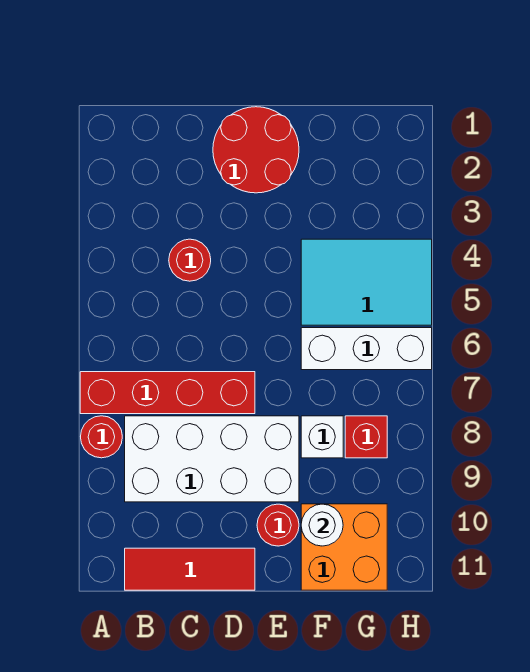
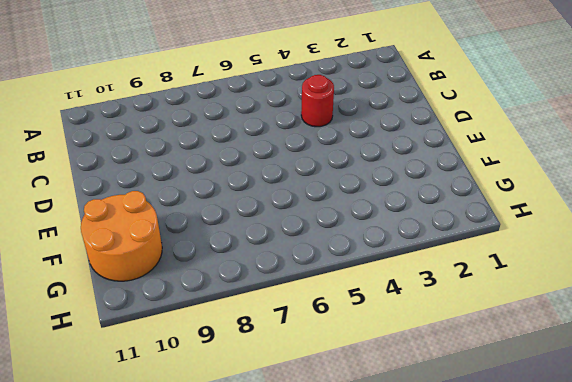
orange round brick F10:G11 level 1 -> orange brick F10:G11 level 1
none -> red brick A7:D7 level 1
none -> red round brick A8 level 1
none -> white brick B8:E9 level 1

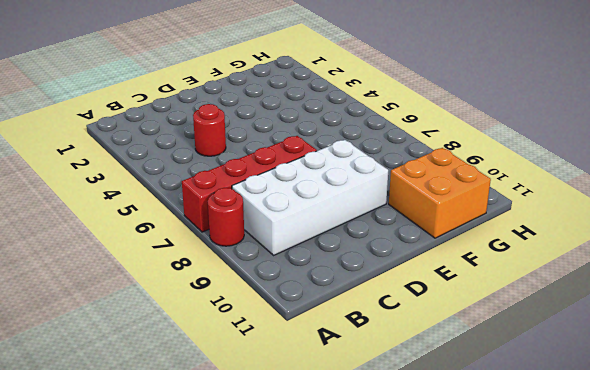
none -> red tile B11:D11 level 1
none -> red round brick D1:E2 level 1
none -> red round brick E10 level 1

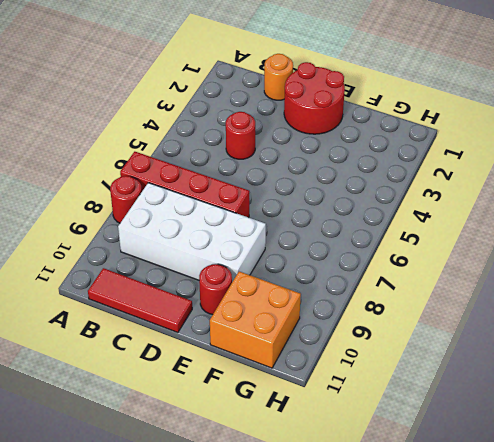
orange round brick C1 level 1 -> none
none -> cyan tile F4:H5 level 1
none -> white brick F6:H6 level 1
none -> white brick F8 level 1

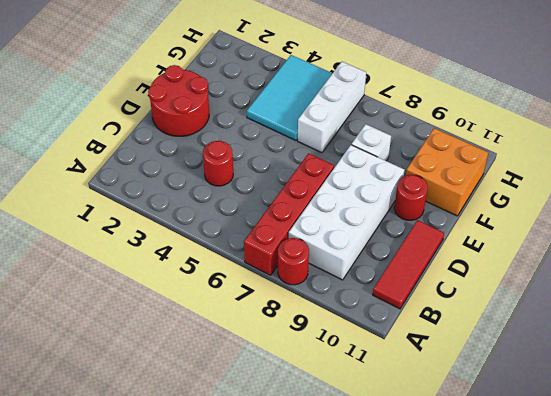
none -> red brick G8 level 1
none -> white round brick F10 level 2

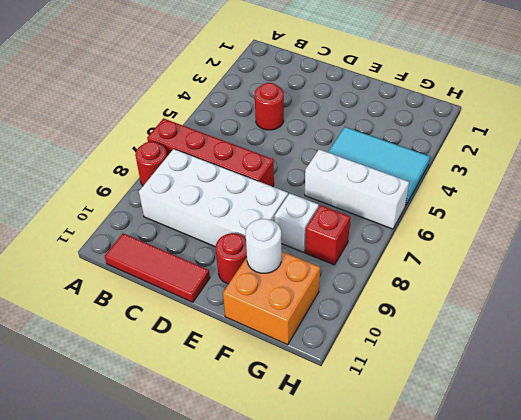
none -> red round brick D1:E2 level 1

